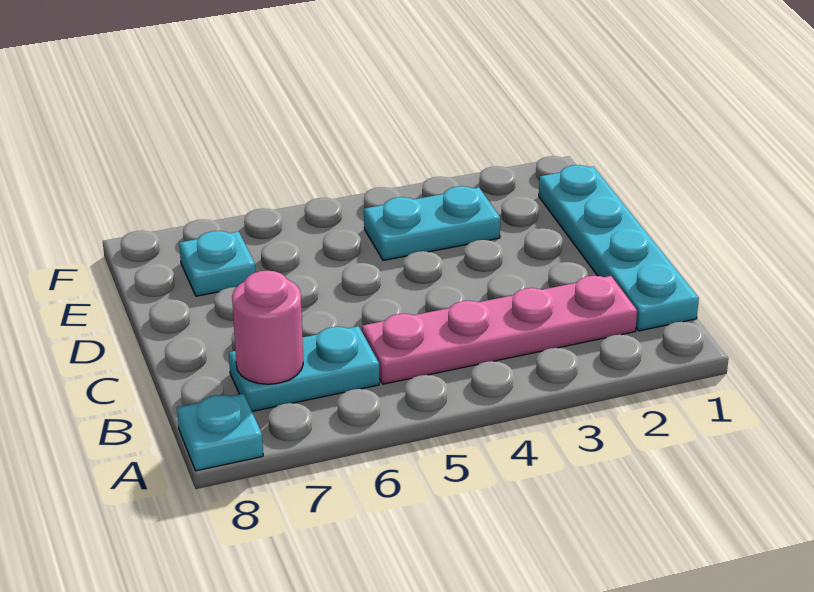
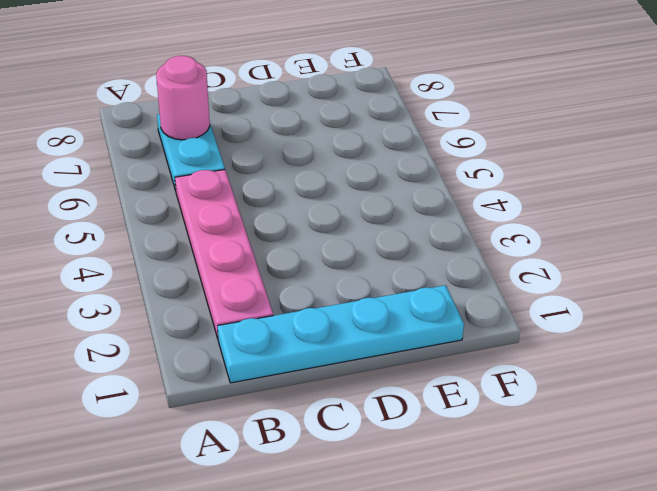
none -> cyan plate A8 level 1
none -> cyan plate E3:E4 level 1

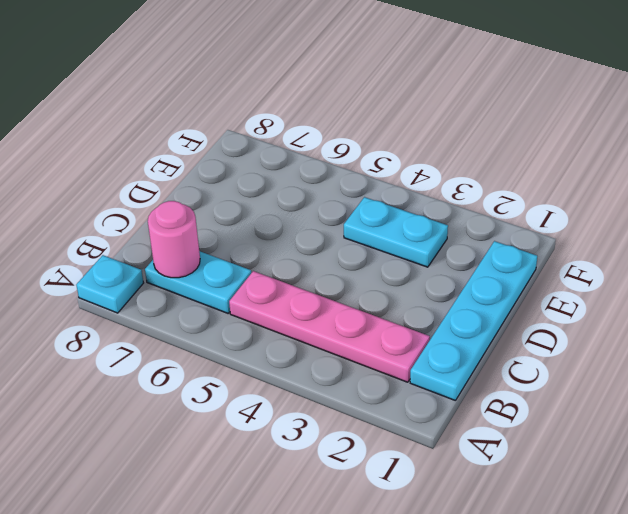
none -> cyan plate E7 level 1

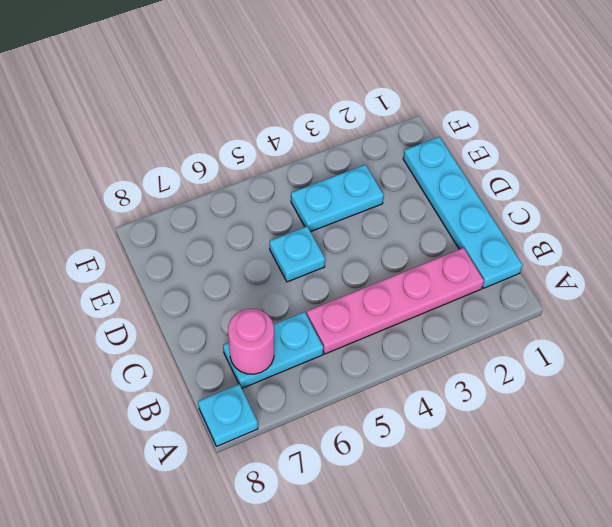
cyan plate D5 level 1 -> cyan plate E7 level 1

